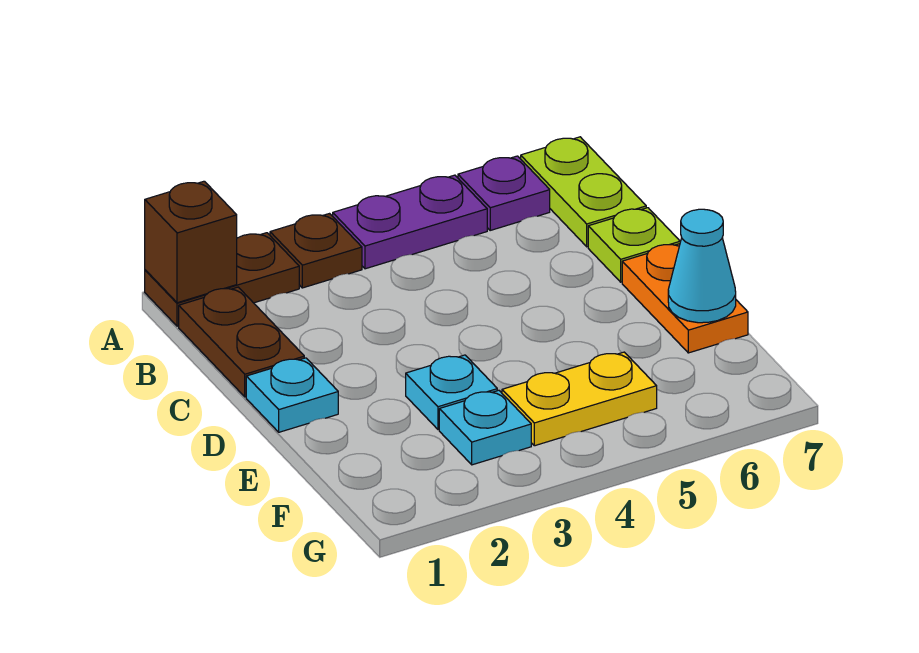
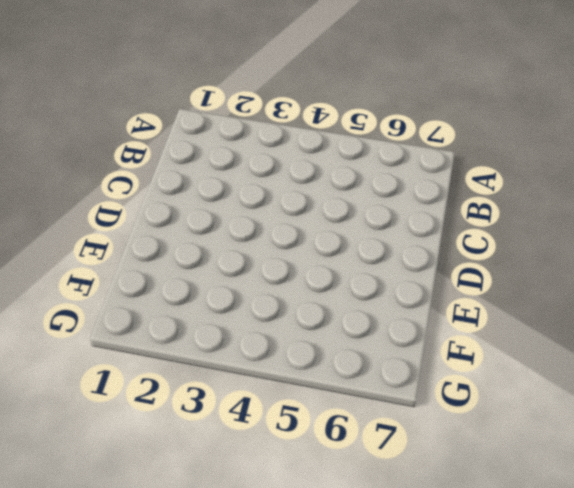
none -> brown plate A1:A2 level 1
none -> brown plate A3 level 1
none -> purple plate A4:A5 level 1

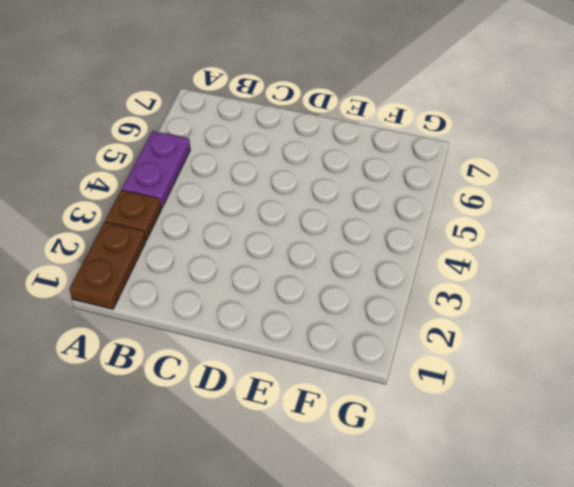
none -> purple plate A6 level 1
none -> lime plate A7:B7 level 1
none -> brown plate B1:C1 level 1

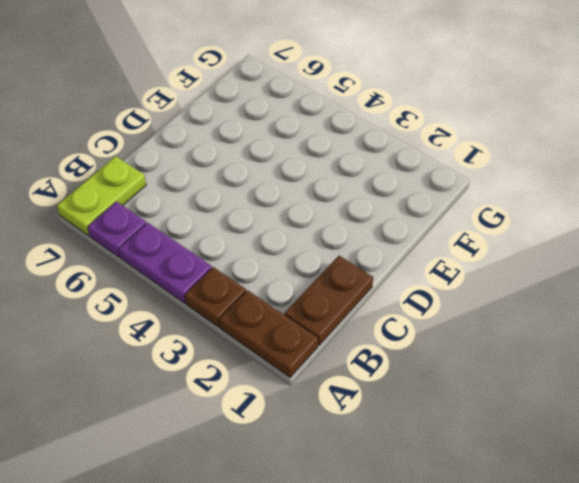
none -> lime plate C7 level 1
none -> cyan plate D1 level 1
none -> orange plate D7:E7 level 1

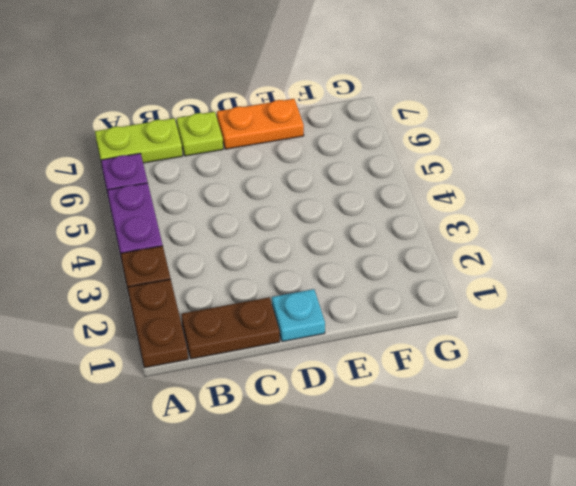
none -> cyan plate E3 level 1
none -> cyan plate F3 level 1
none -> yellow plate F4:F5 level 1

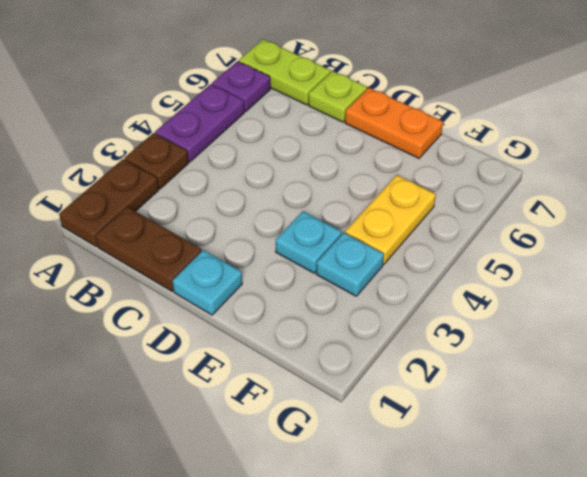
none -> brown brick A1 level 2
none -> cyan cone E7 level 2

